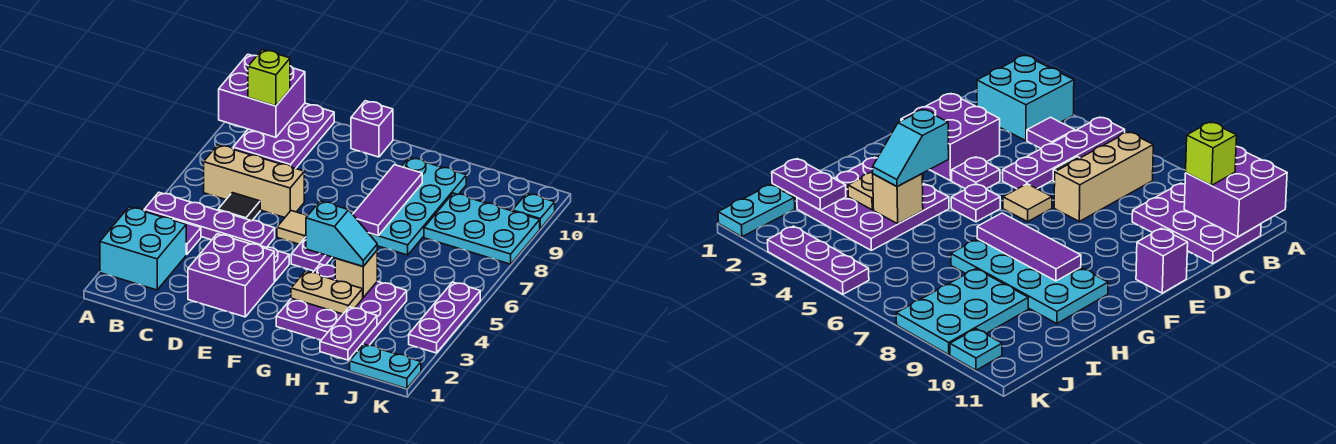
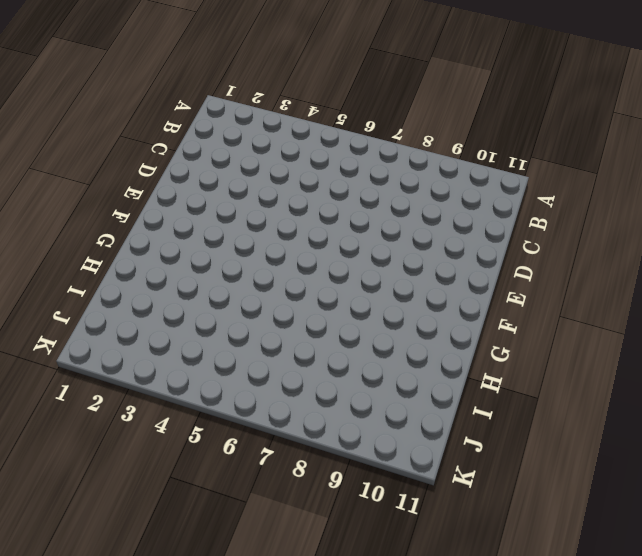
none -> cyan brick A2:B3 level 1
none -> purple plate A5:D5 level 1
none -> purple tile B4 level 1

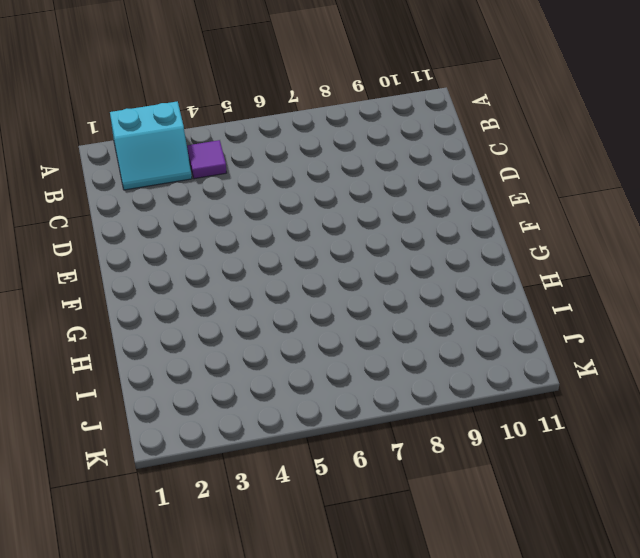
cyan slope A2:B3 level 1 top A -> cyan brick A2:B3 level 1
none -> purple plate A5:D5 level 1
none -> tan brick B7:D7 level 1
none -> purple plate B9:C11 level 1

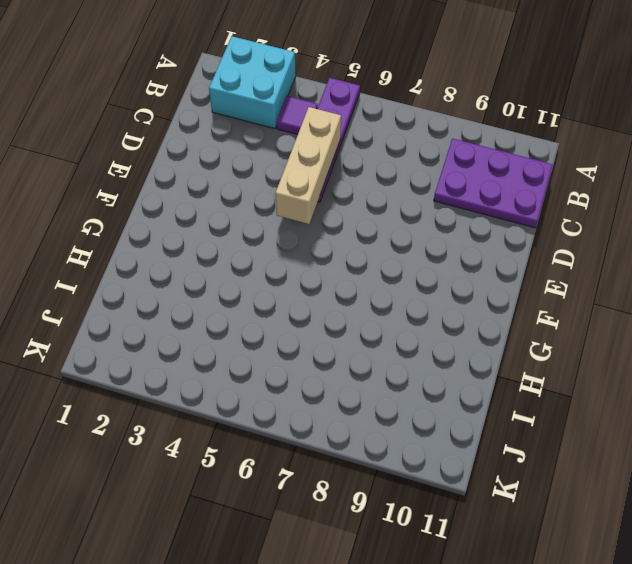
tan brick C5:E5 level 2 -> tan brick B7:D7 level 1
none -> black tile C6 level 1
none -> purple brick D2:E3 level 1
none -> purple plate E4 level 1

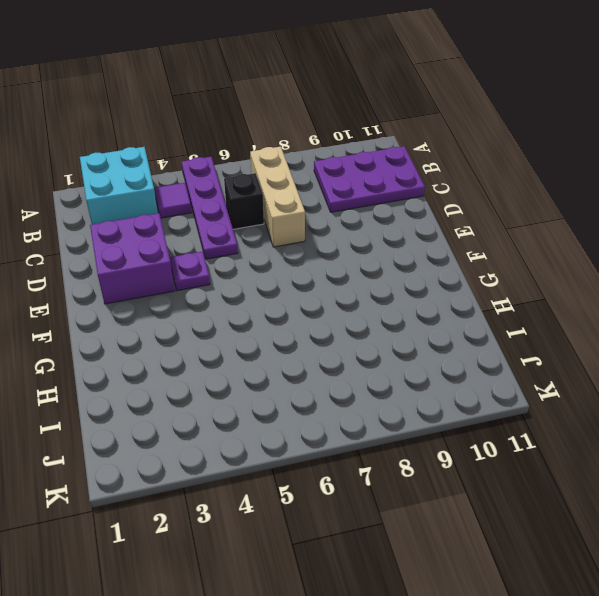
black brick C6 level 1 -> black tile C6 level 1
none -> tan tile E6 level 1
none -> purple brick E11 level 1
none -> purple plate F5 level 1

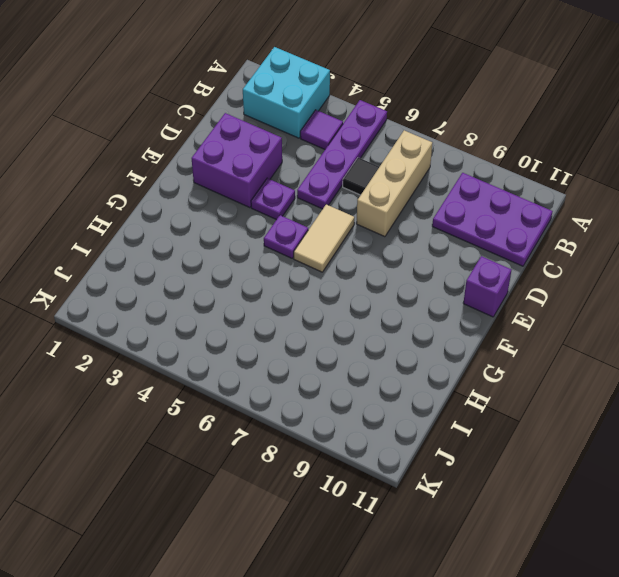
tan tile E6:F6 level 1 -> tan tile E6 level 1
none -> purple plate G2:I4 level 1
none -> cyan plate G7:H10 level 1
none -> cyan plate I8:K9 level 1

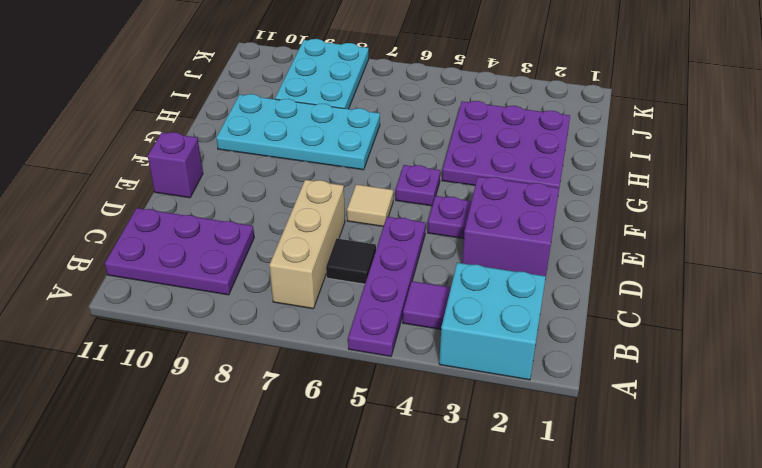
none -> cyan plate J1:K1 level 1
none -> purple plate K3:K5 level 1
none -> cyan plate K10 level 1

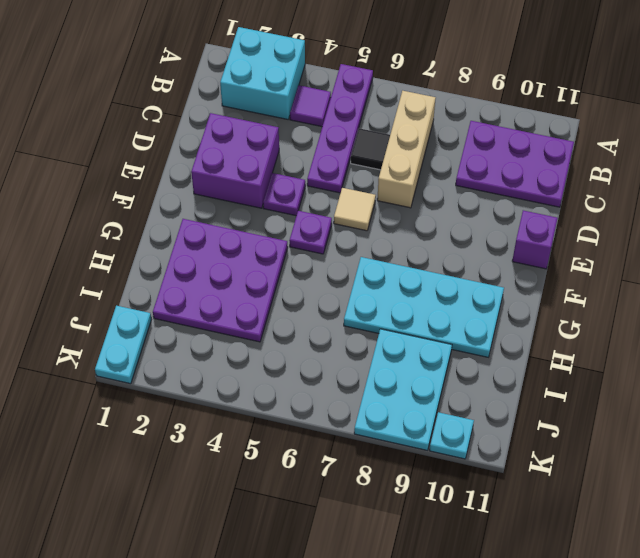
none -> purple plate K3:K5 level 1
none -> purple brick A10:B11 level 2
none -> tan plate G3:H3 level 2

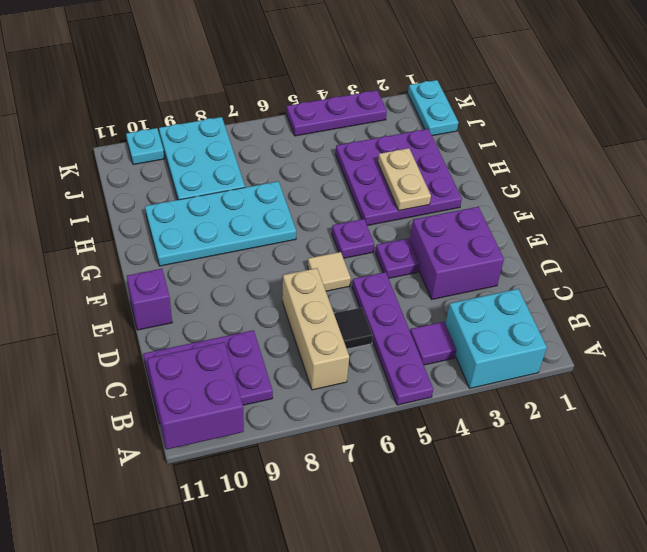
none -> purple tile G7:G9 level 2
none -> tan brick H4 level 2
none -> purple plate I1:I2 level 2

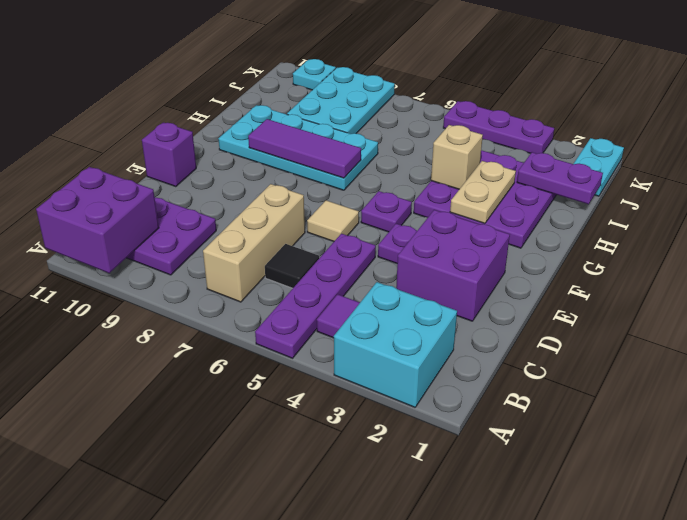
none -> lime brick B10 level 3
none -> cyan slope G4:H4 level 3 top G

